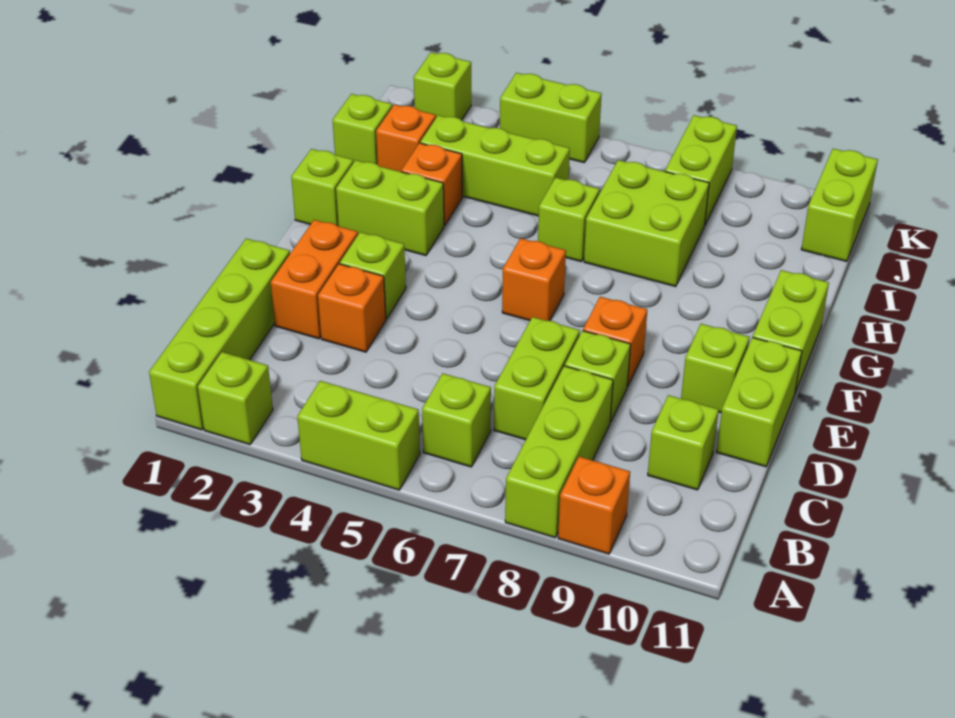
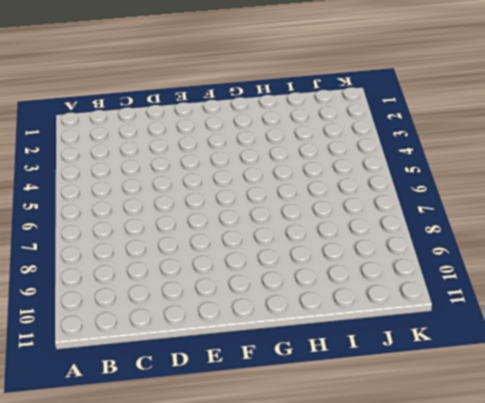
none -> lime brick A1:D1 level 1
none -> lime brick A2 level 1
none -> lime brick A4:A5 level 1

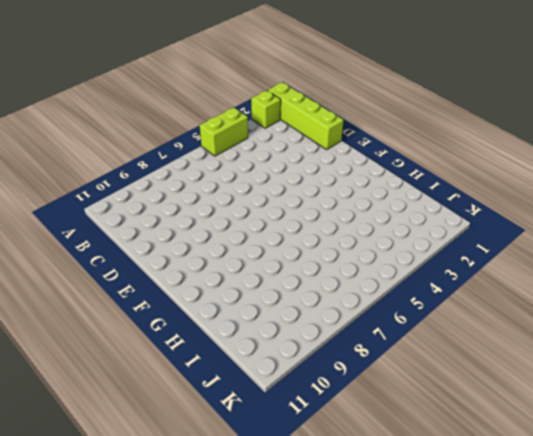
none -> lime brick A8:C8 level 1
none -> orange brick A9 level 1
none -> lime brick B6 level 1

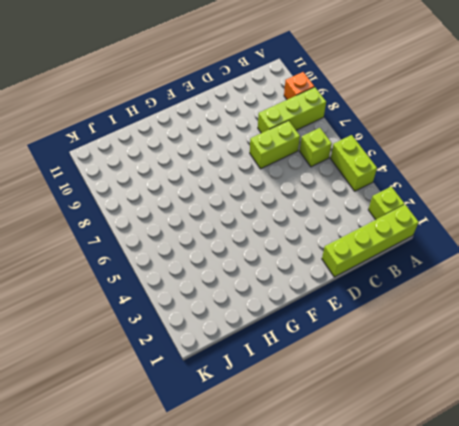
none -> lime brick C10 level 1
none -> orange brick D2:E2 level 1
none -> orange brick D3 level 1

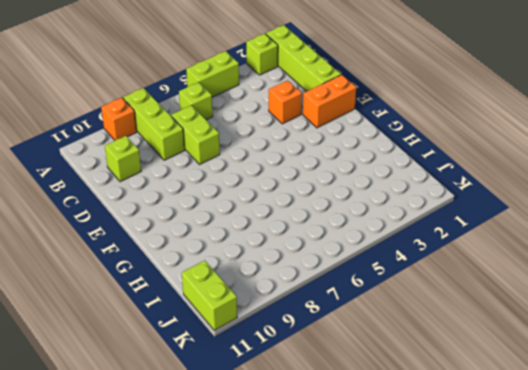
orange brick E1:E2 level 1 -> orange brick D2:E2 level 1
none -> lime brick D8 level 1
none -> lime brick D11:E11 level 1
none -> lime brick E3 level 1

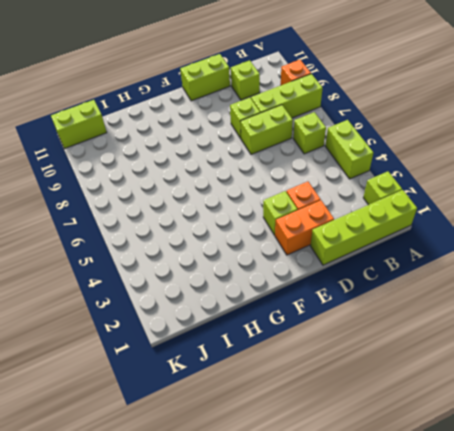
none -> orange brick E8 level 1
none -> lime brick E10 level 1
none -> orange brick F6 level 1

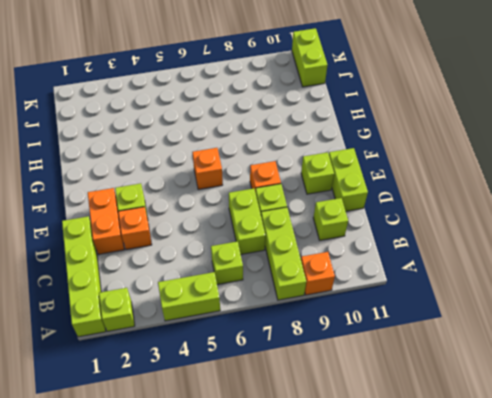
none -> lime brick F11:G11 level 1
none -> lime brick G1 level 1
none -> lime brick G2:G3 level 1

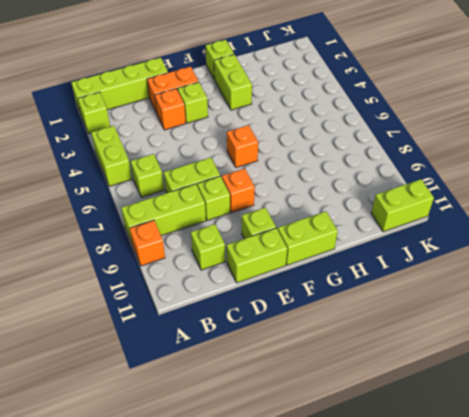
none -> orange brick H3 level 1
none -> lime brick H6 level 1
none -> lime brick H7:I8 level 1

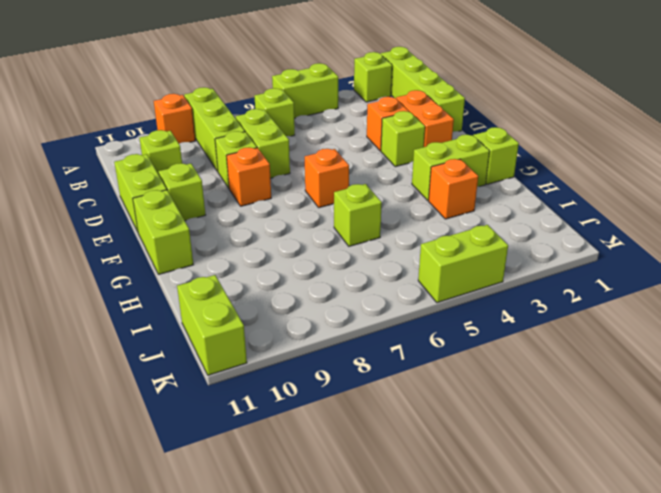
none -> lime brick H7:I8 level 1
none -> lime brick I1 level 1
none -> orange brick I2 level 1

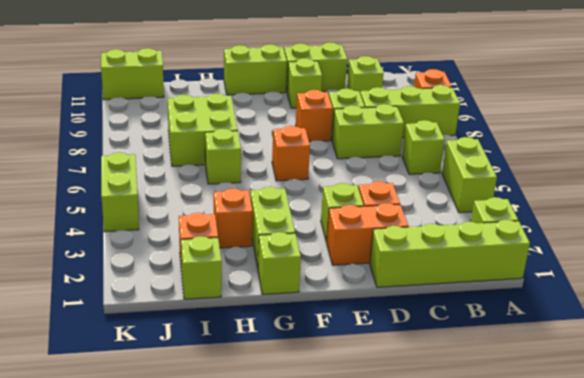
none -> lime brick I3:I5 level 1
none -> lime brick J8:K8 level 1
none -> lime brick K2 level 1

